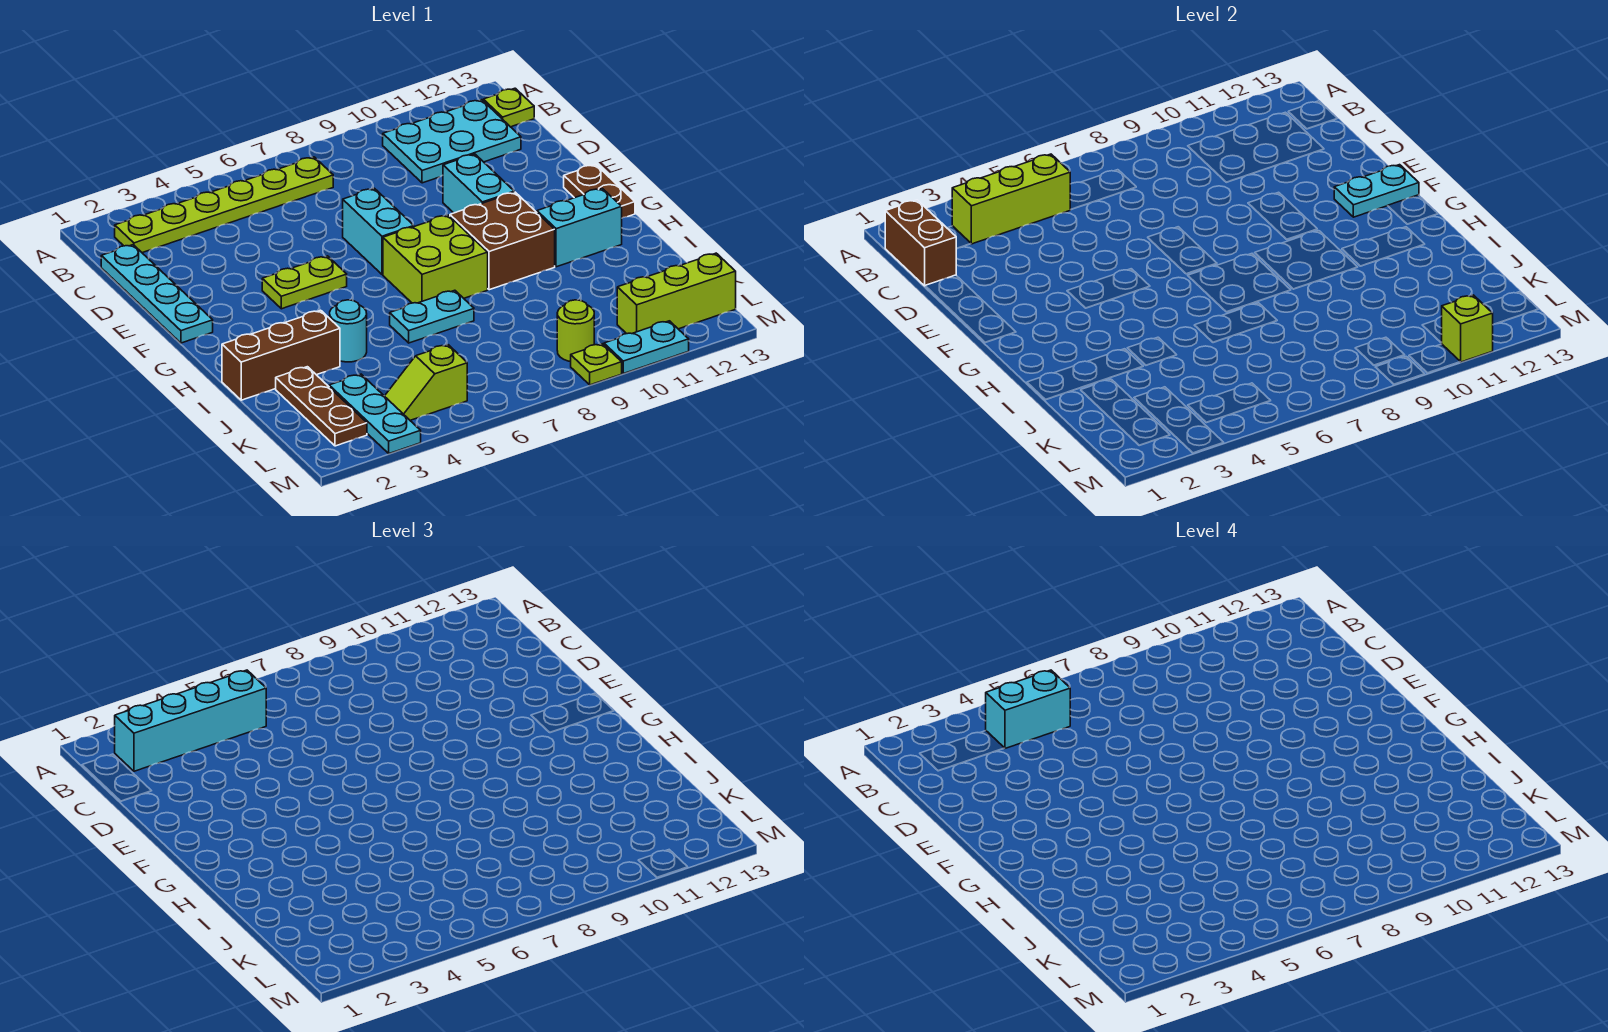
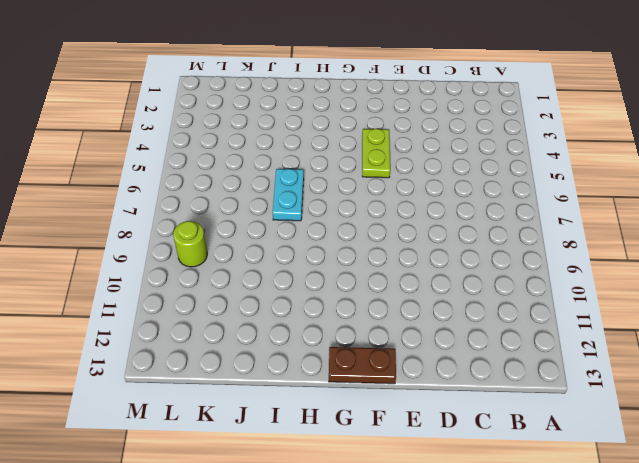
none -> lime plate B2:B7 level 1
none -> cyan plate B10:C12 level 1
none -> lime plate B13 level 1

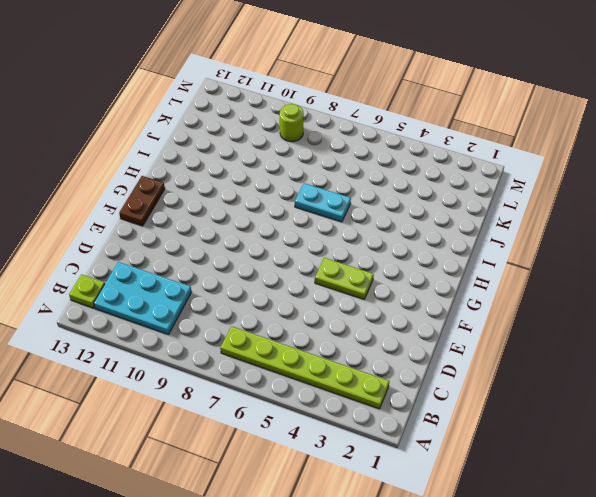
none -> cyan plate C1:F1 level 1
none -> cyan brick E7:F7 level 1
none -> cyan brick E10:F10 level 1

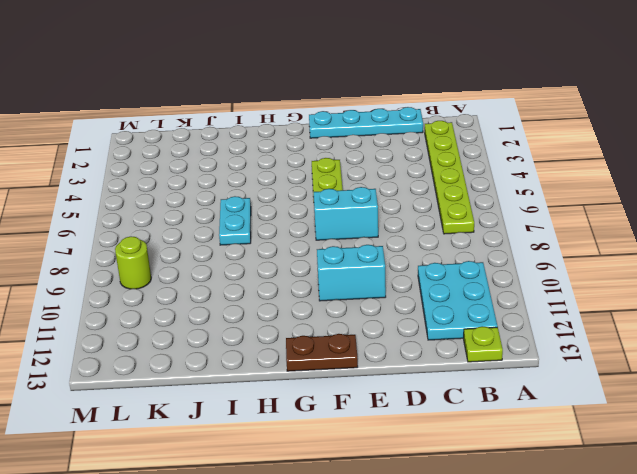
none -> lime brick G7:H8 level 1
none -> brown brick G9:H10 level 1
none -> cyan brick H11:H12 level 1

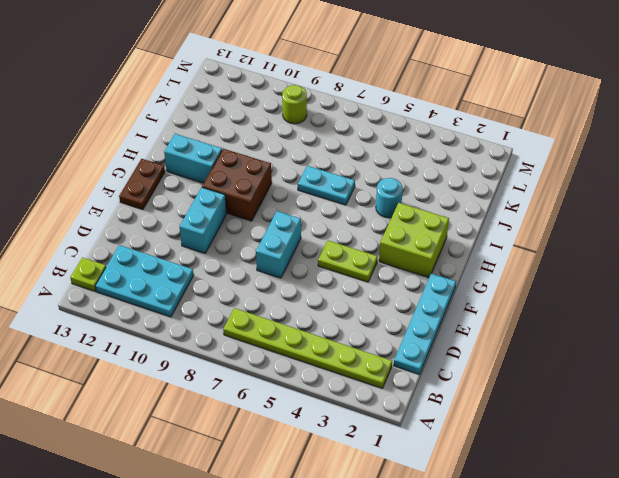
lime brick G2:H3 level 1 -> lime brick G7:H8 level 1
none -> brown brick I1:I3 level 1
none -> brown plate J2:L2 level 1
none -> cyan plate K3:M3 level 1

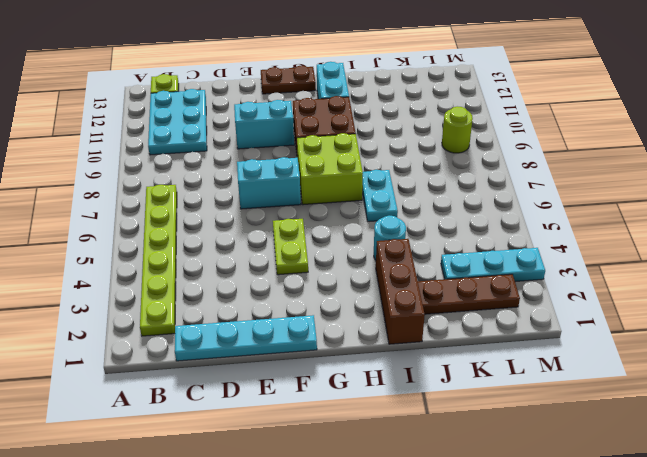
none -> lime slope L4:L5 level 1 top 5
none -> lime brick L11:L13 level 1
none -> lime plate M9 level 1

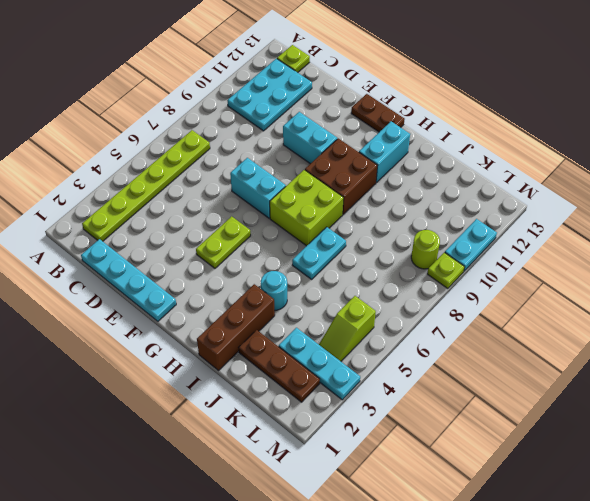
none -> lime brick L11:L13 level 1
none -> brown brick B1:C1 level 2
none -> lime brick B3:B5 level 2

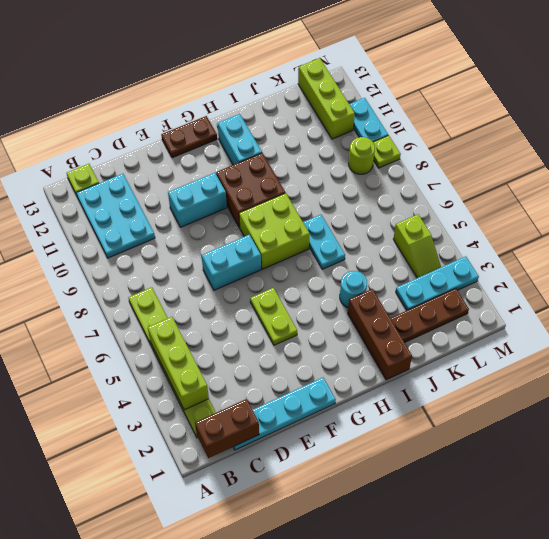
none -> cyan plate F12:F13 level 2
none -> lime brick M11 level 2
none -> cyan brick B2:B5 level 3

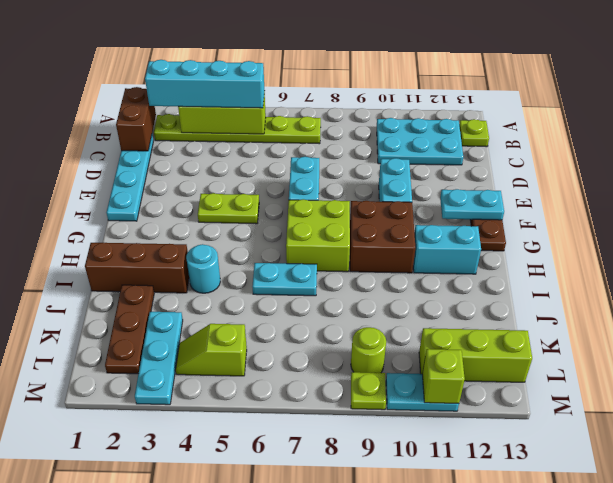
none -> cyan brick B4:B5 level 4

